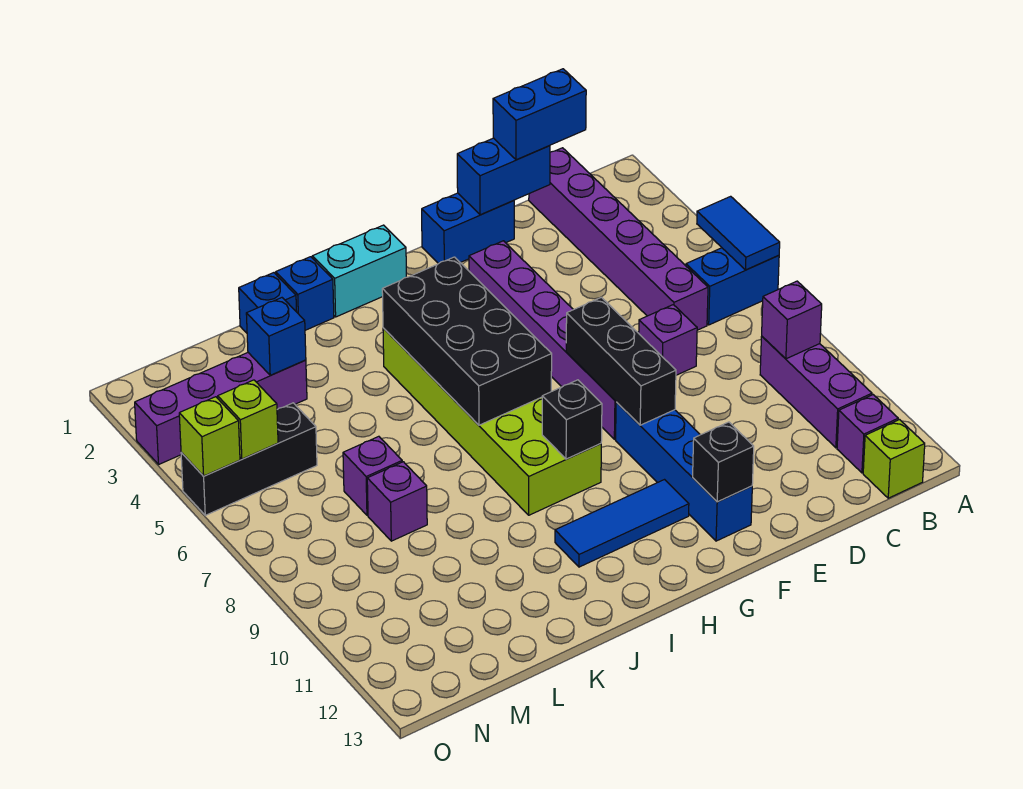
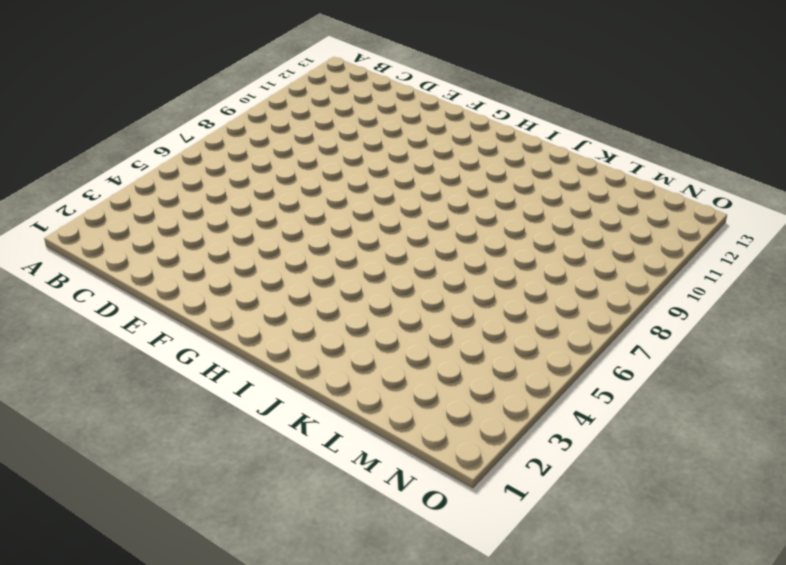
none -> blue brick A6:B6 level 1
none -> purple brick B9:B11 level 1
none -> purple brick B12 level 1

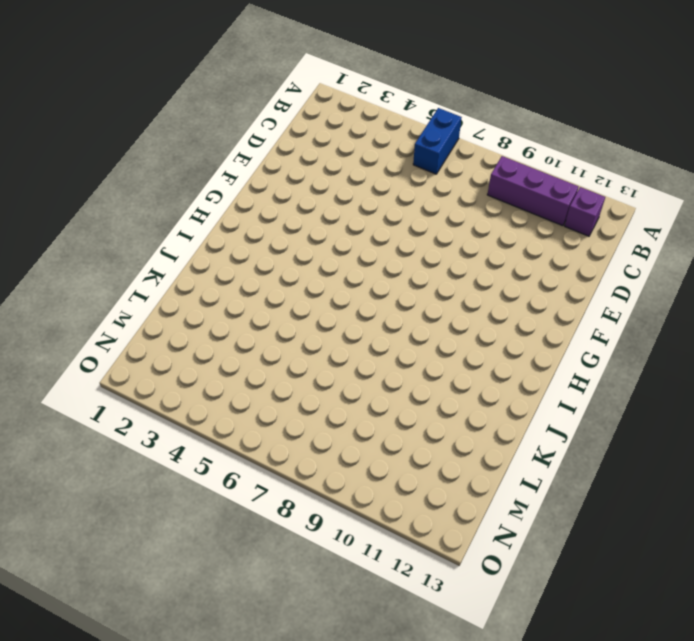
none -> lime brick B13 level 1
none -> purple brick C1:C6 level 1
none -> purple brick D7 level 1

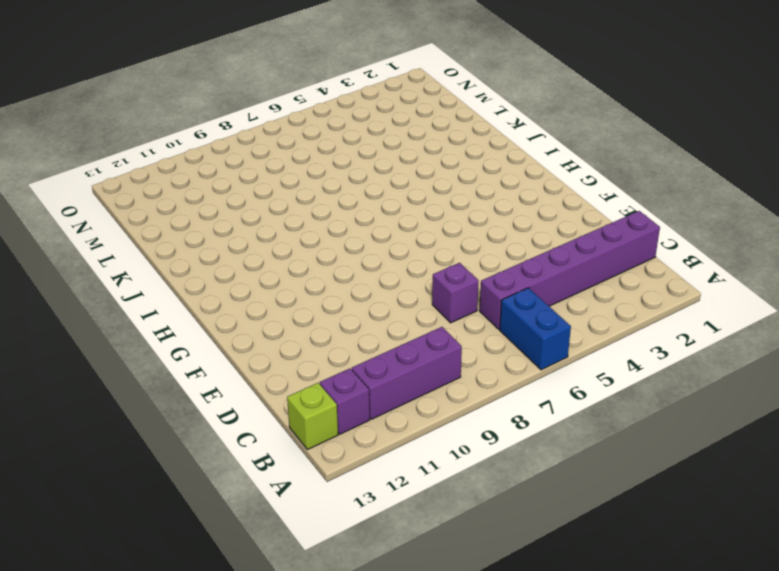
none -> blue brick E1:F1 level 1
none -> purple brick F3:F8 level 1
none -> blue brick F9:F12 level 1

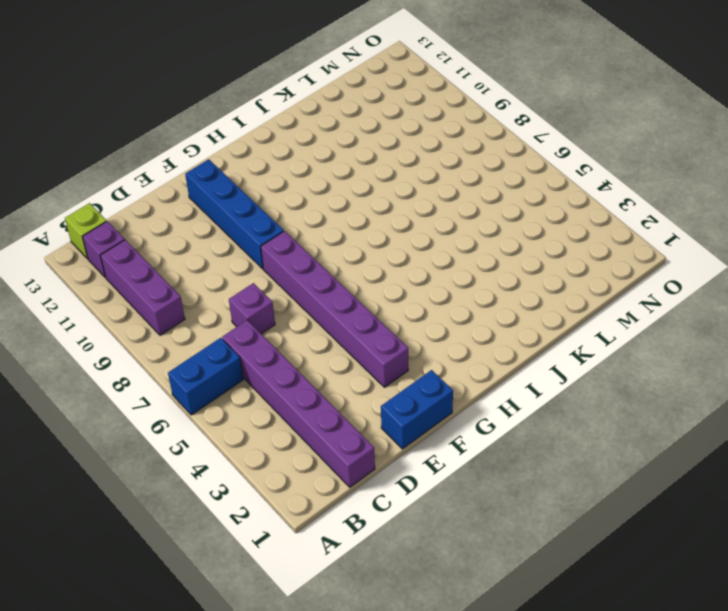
none -> blue tile G11:I11 level 1
none -> cyan brick H1:I1 level 1
none -> lime brick H4:I9 level 1

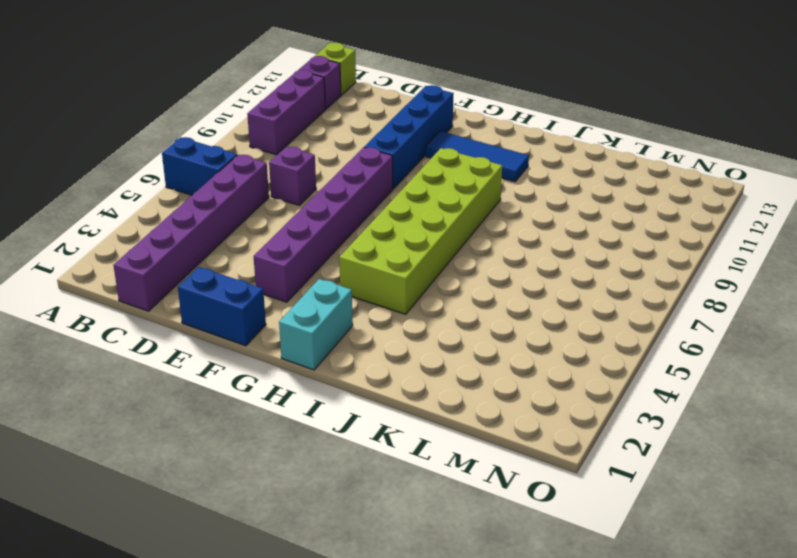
cyan brick H1:H2 level 1 -> cyan brick H1:I1 level 1
none -> blue brick J1 level 1
none -> blue brick K1 level 1
none -> purple brick L3:O3 level 1

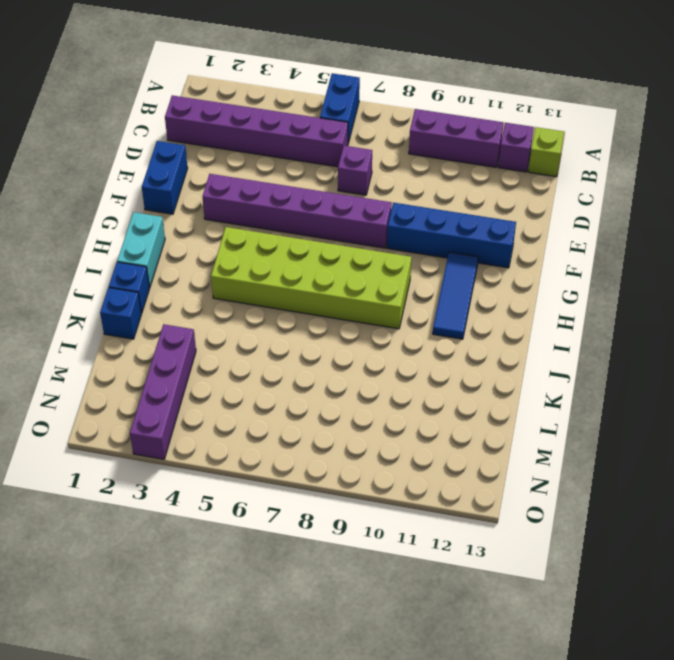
none -> purple brick L7 level 1
none -> purple brick L8 level 1
none -> black brick M5:O5 level 1

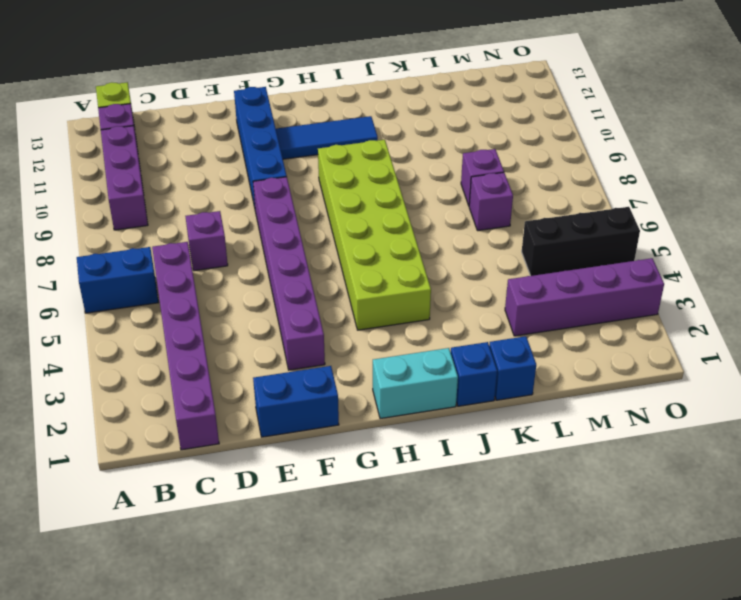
none -> blue tile A5:A6 level 2
none -> purple brick B9 level 2
none -> blue brick D1:E1 level 2

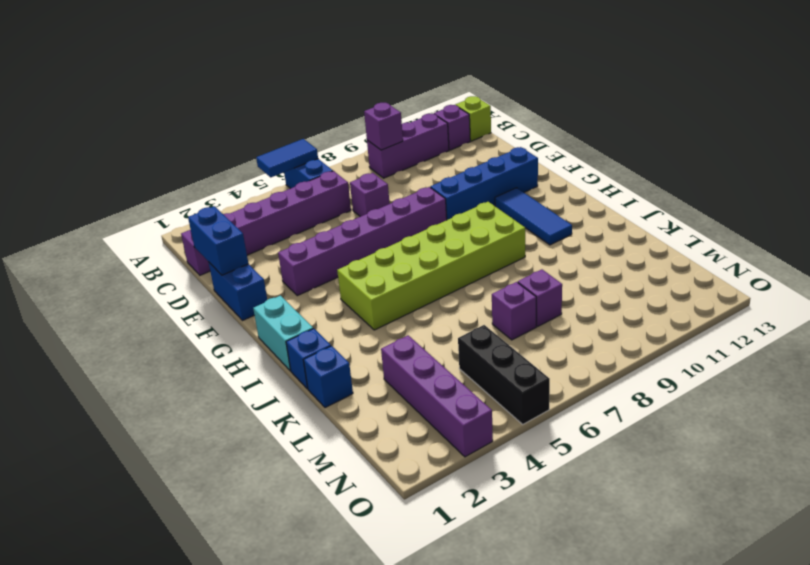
none -> black brick F7:F9 level 2
none -> black brick F12 level 2
none -> black brick H4:I7 level 2

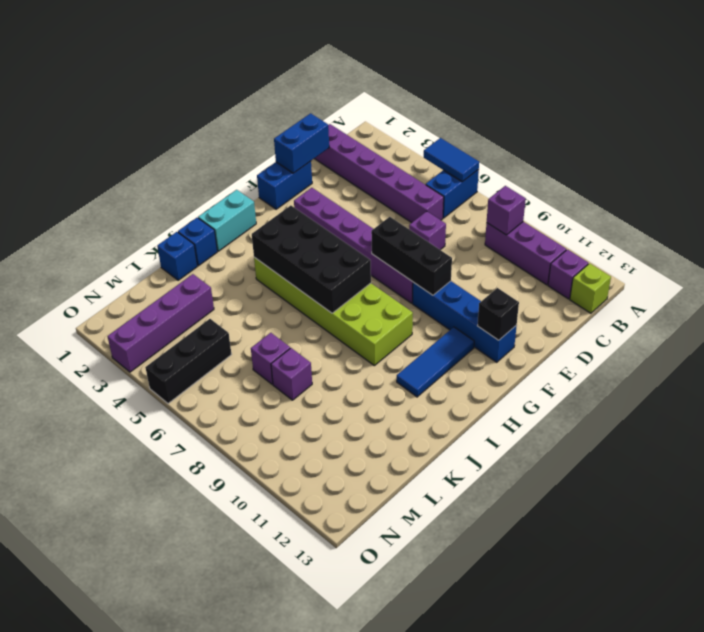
none -> black brick H9 level 2
none -> blue brick L3 level 2
none -> lime brick N5 level 2

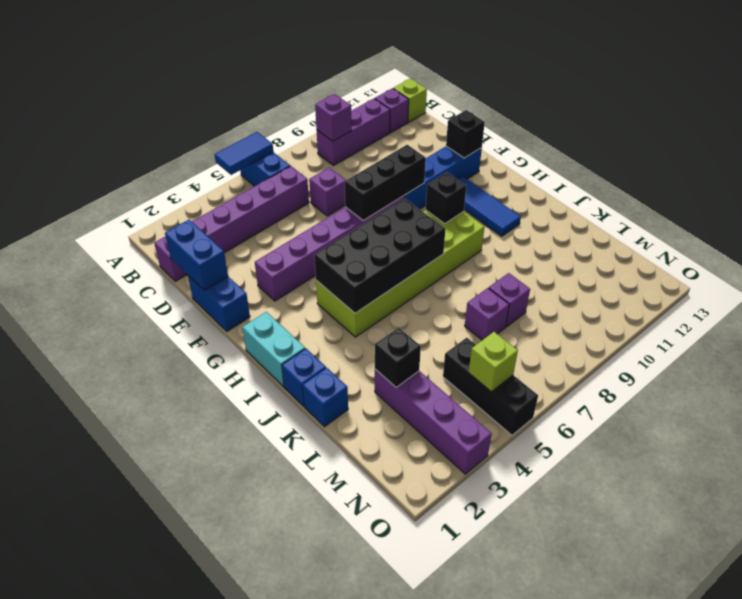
black brick L3 level 2 -> blue brick L3 level 2
none -> lime brick O5 level 2
none -> blue brick C1:D1 level 3

